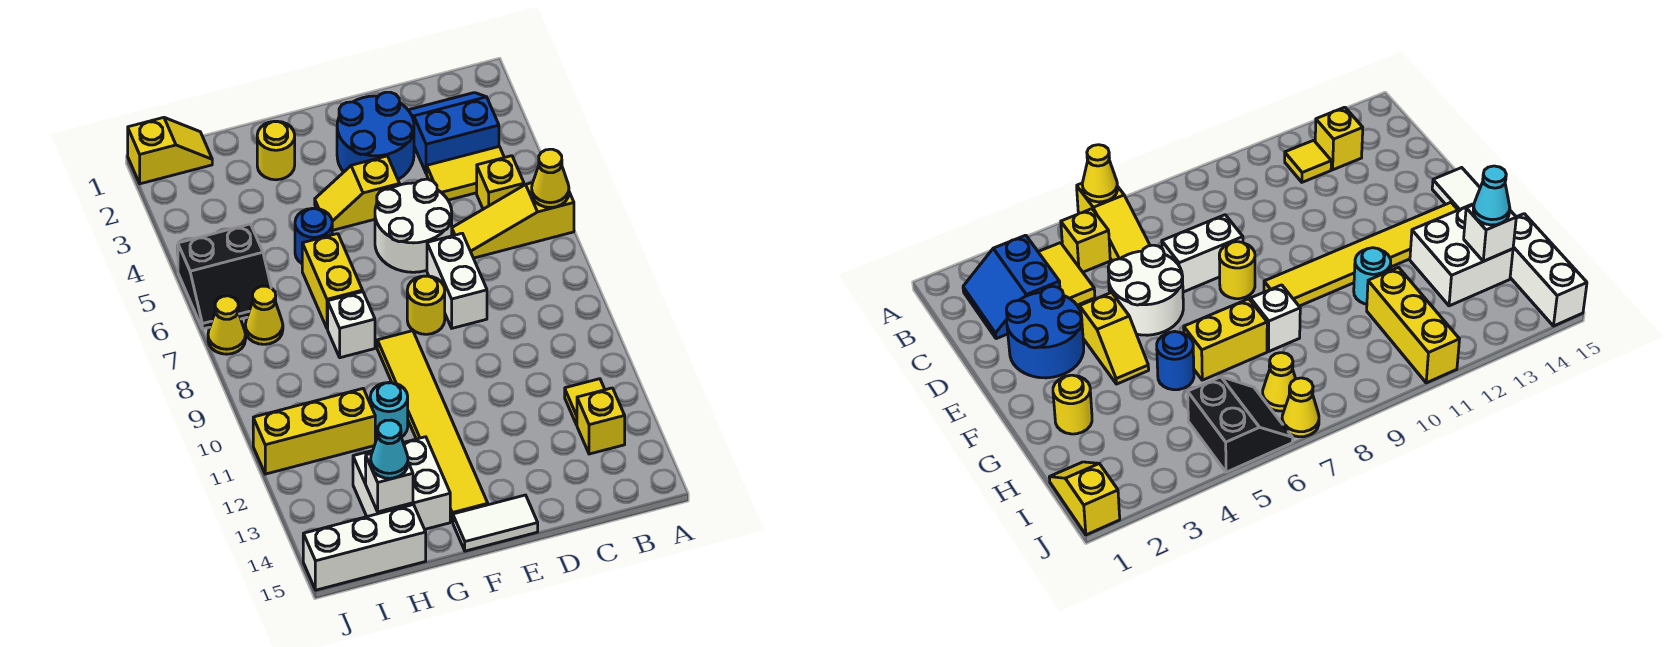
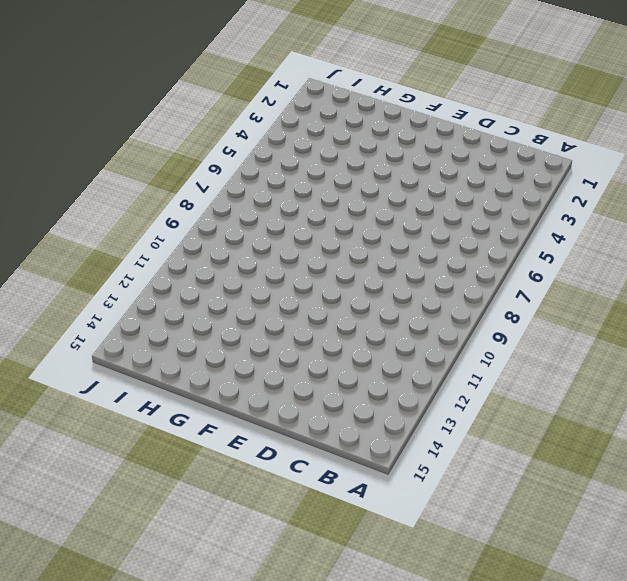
none -> yellow slope A6:C6 level 1 top A
none -> blue slope B2:C3 level 1 top 3
none -> yellow tile B4:C4 level 1

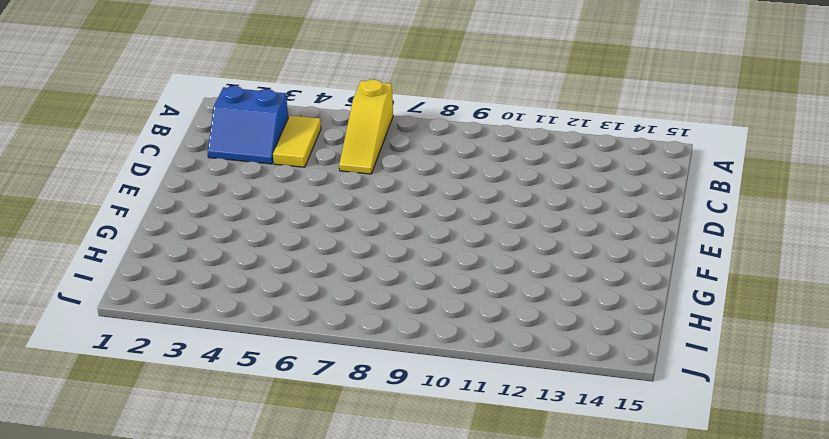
blue slope B2:C3 level 1 top B -> blue slope B2:C3 level 1 top 3
none -> yellow brick B5 level 1
none -> yellow tile B12 level 1
none -> yellow brick B13 level 1

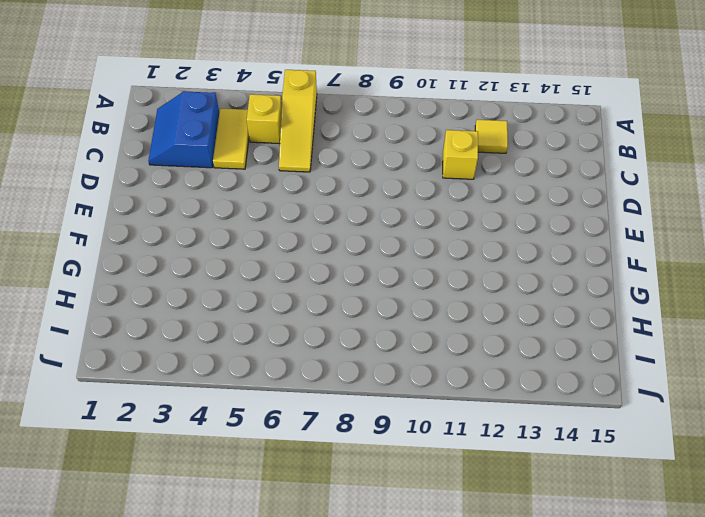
yellow brick C11 level 1 -> yellow brick B13 level 1
none -> blue round brick D2:E3 level 1
none -> white round brick D5:E6 level 1
none -> white brick D7:D8 level 1

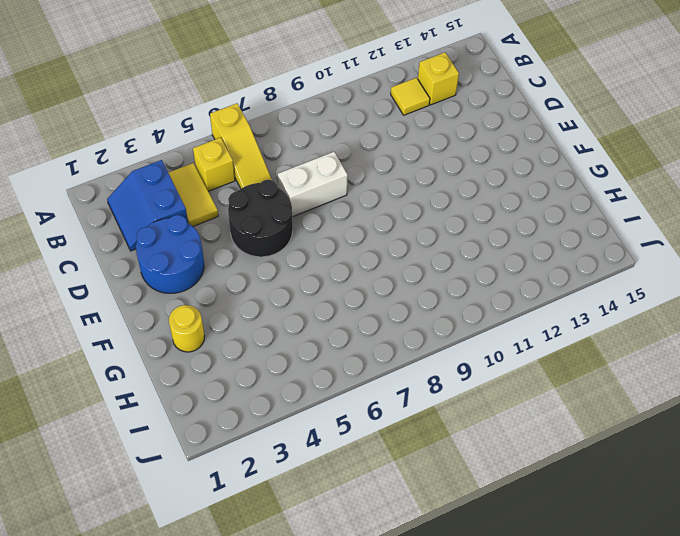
black round brick D5:E6 level 1 -> white round brick D5:E6 level 1
none -> yellow slope E4:F4 level 1 top E
none -> yellow round brick E8 level 1
none -> white tile E15:F15 level 1

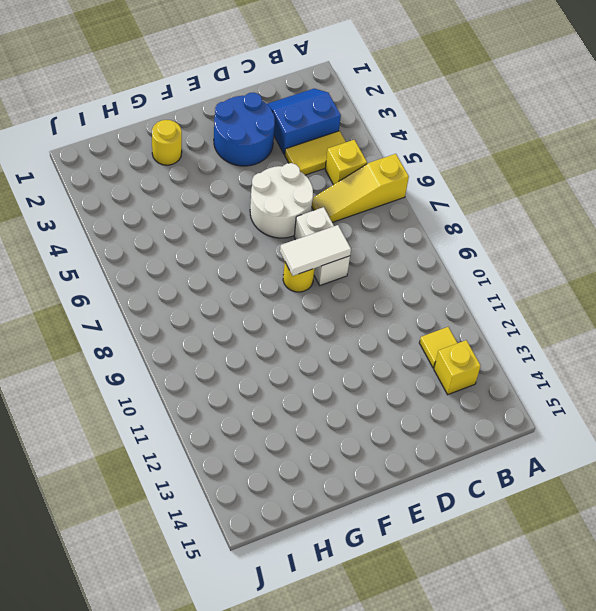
white tile D8:E8 level 2 -> white tile E15:F15 level 1
none -> yellow slope E4:F4 level 1 top E
none -> yellow tile F9:F14 level 1
none -> blue round brick G5 level 1

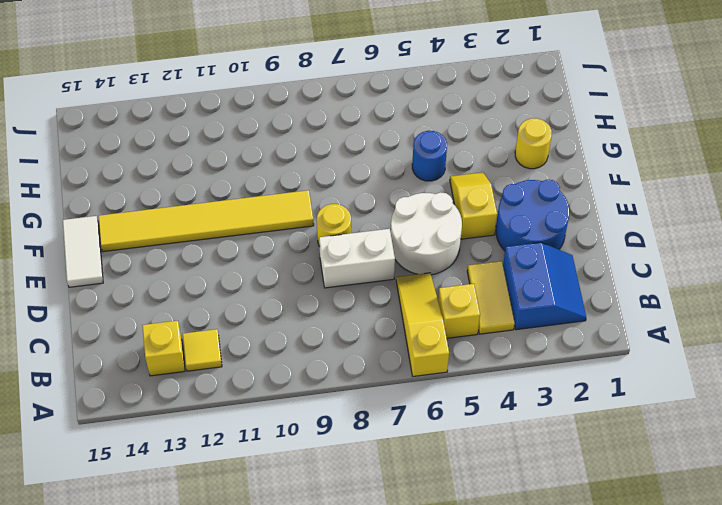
none -> yellow brick G6:G7 level 1
none -> white brick G8 level 1
none -> cyan round brick G11 level 1

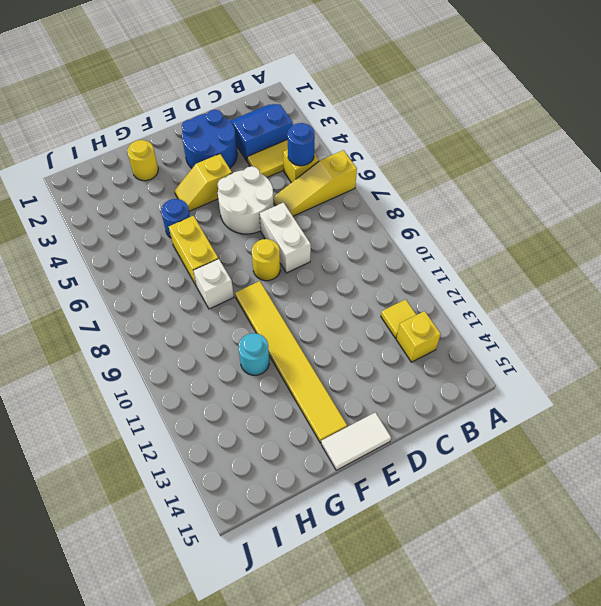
blue round brick B5 level 2 -> none
none -> white brick G13:H14 level 1
none -> yellow brick H11:J11 level 1
none -> white brick H15:J15 level 1

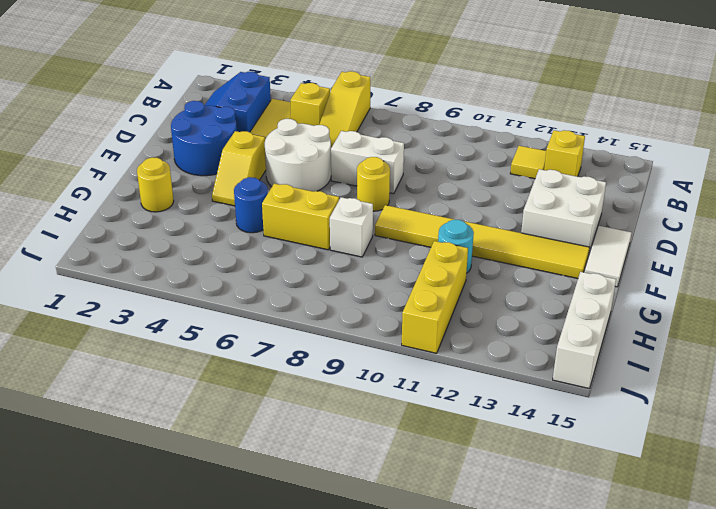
white brick D13:E14 level 1 -> white brick G13:H14 level 1
none -> yellow slope I1:J1 level 1 top J
none -> black slope I5:J6 level 1 top 5
none -> yellow cone I7 level 1

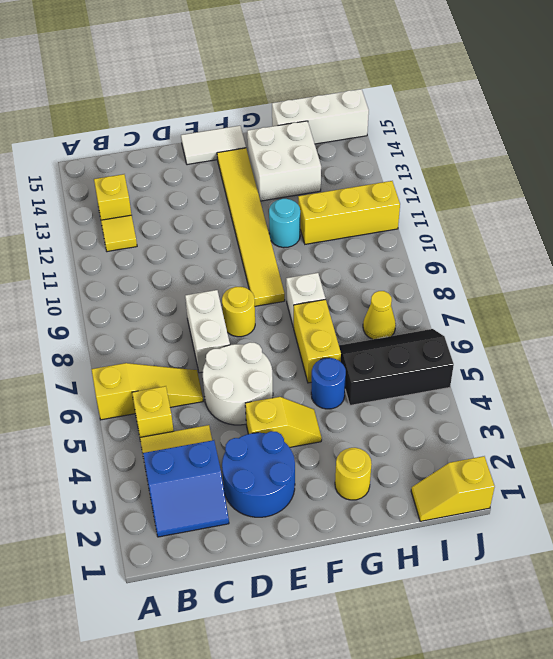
black slope H5:J6 level 1 top 5 -> black slope I5:J6 level 1 top 5
none -> yellow cone J7 level 1
none -> yellow cone A6 level 2
none -> white brick H14 level 2

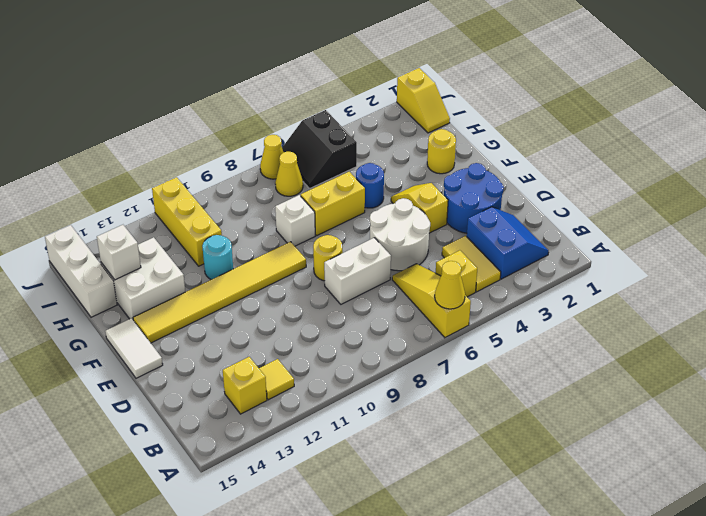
none -> cyan cone H14 level 3

